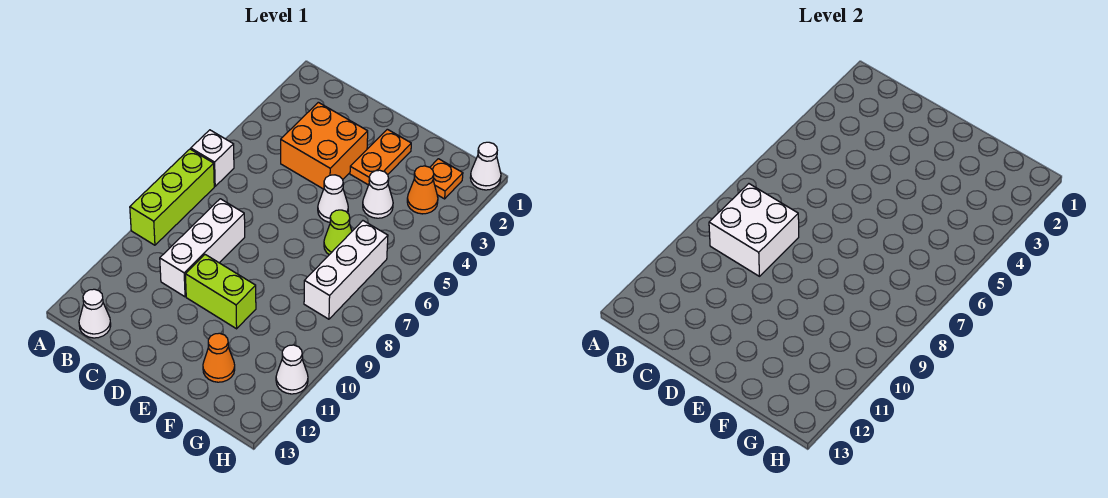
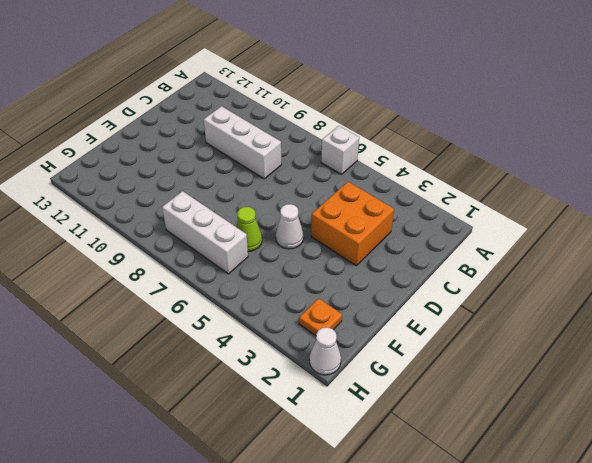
none -> lime brick A7:A9 level 1
none -> white cone B13 level 1
none -> lime brick D10:E10 level 1

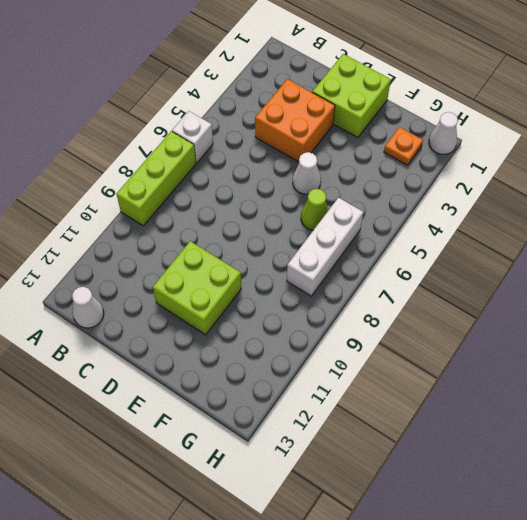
lime brick D1:E2 level 1 -> orange plate E2:E3 level 1
lime brick D10:E11 level 1 -> lime brick D10:E10 level 1
none -> white brick C8:C10 level 1
none -> white cone F4 level 1
none -> orange cone F12 level 1

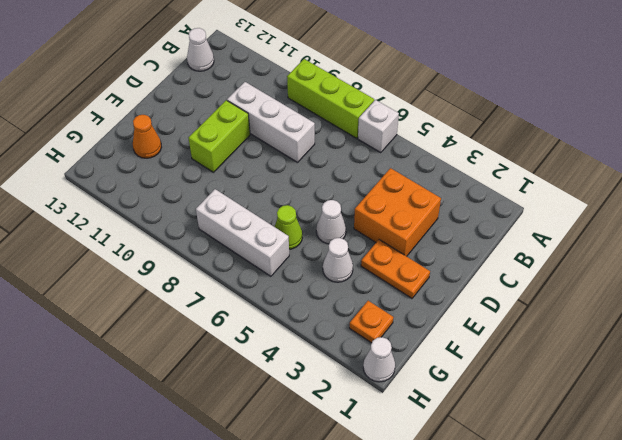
none -> orange cone G3 level 1
none -> white cone H11 level 1
none -> white brick B8:C9 level 2

